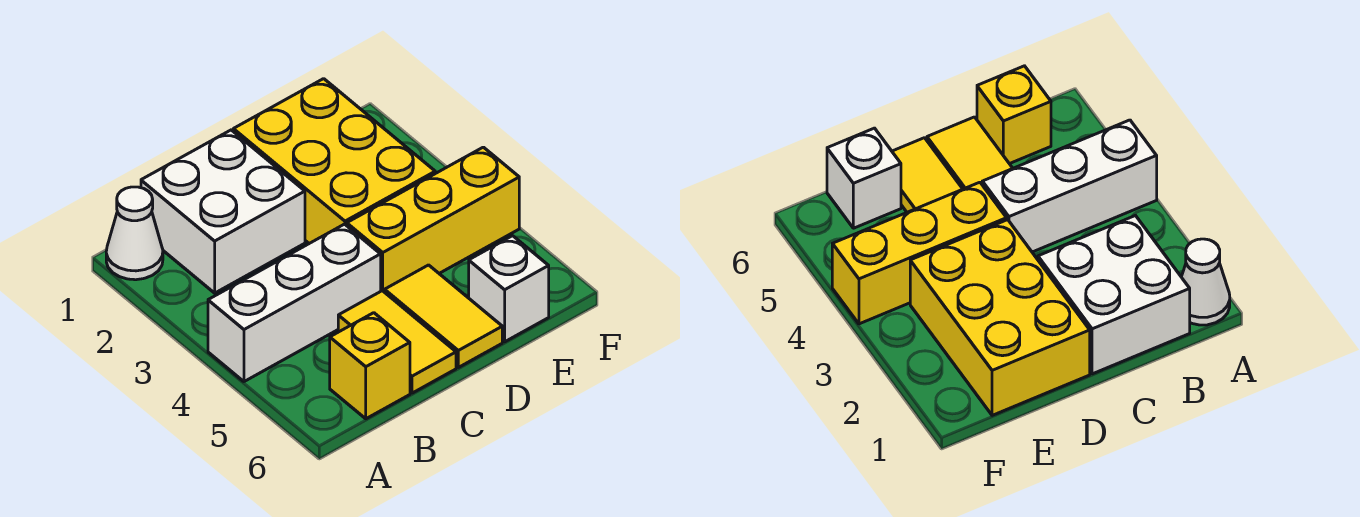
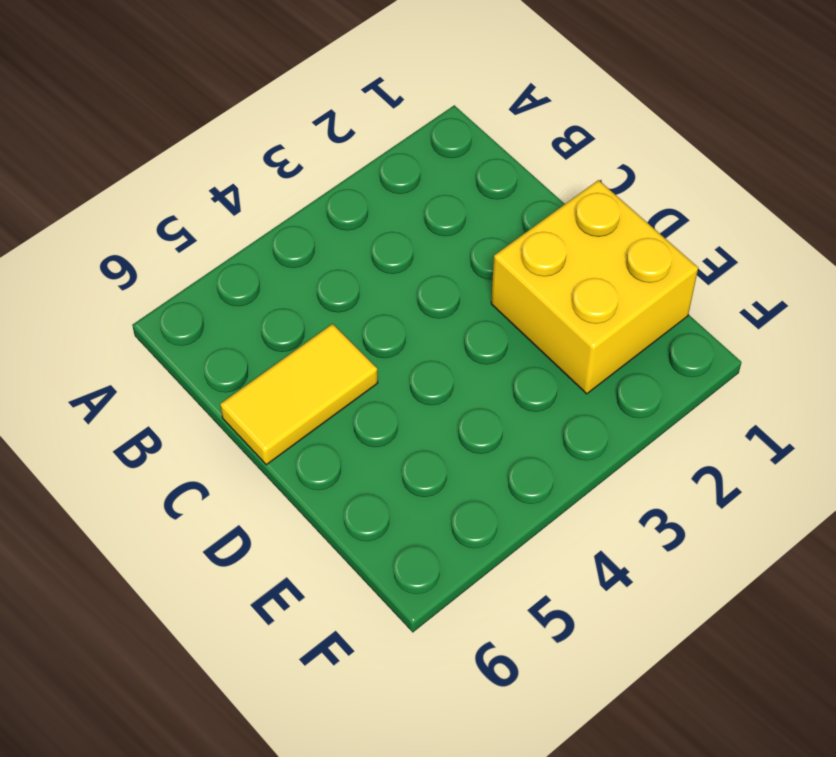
yellow brick D1:E2 level 1 -> yellow brick D1:E3 level 1
none -> white cone A1 level 1
none -> white brick A4:C4 level 1

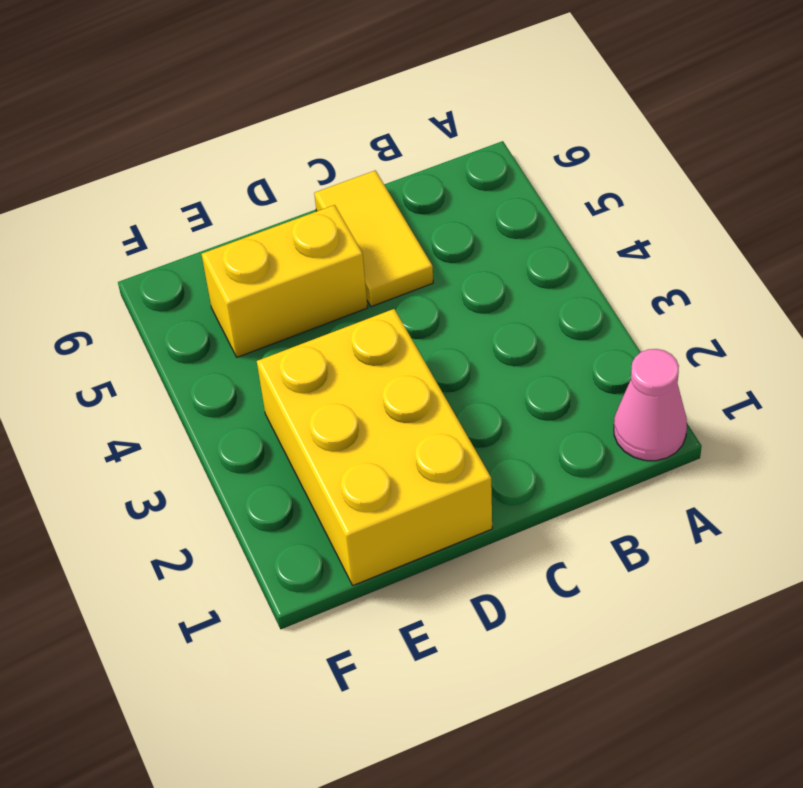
pink cone A1 level 1 -> white cone A1 level 1
yellow brick D5:E5 level 1 -> yellow tile D5:D6 level 1
none -> white brick A4:C4 level 1
none -> white brick B1:C2 level 1

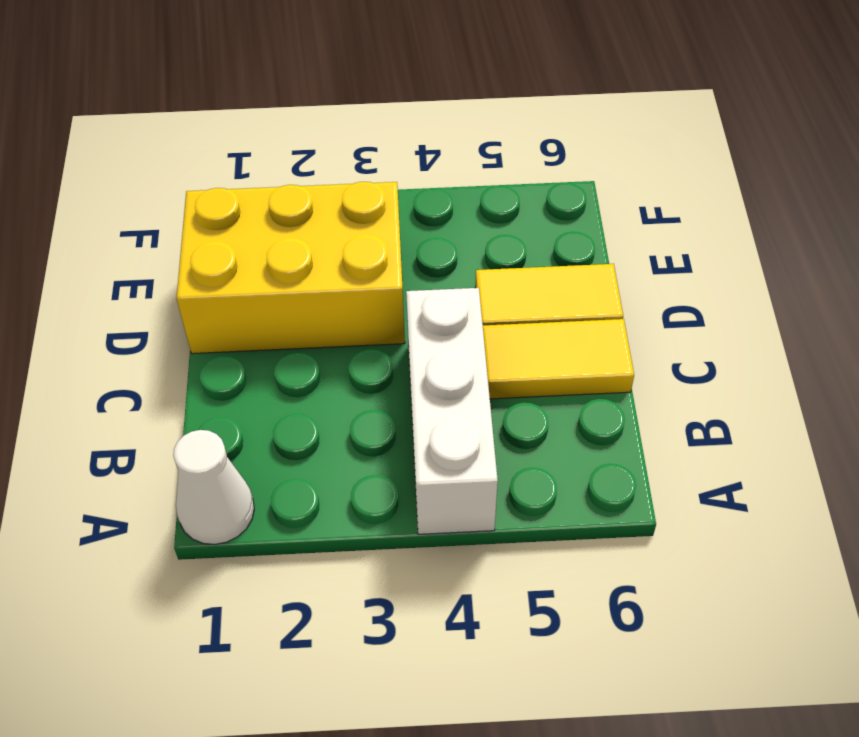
none -> white brick B1:C2 level 1
none -> yellow brick B6 level 1

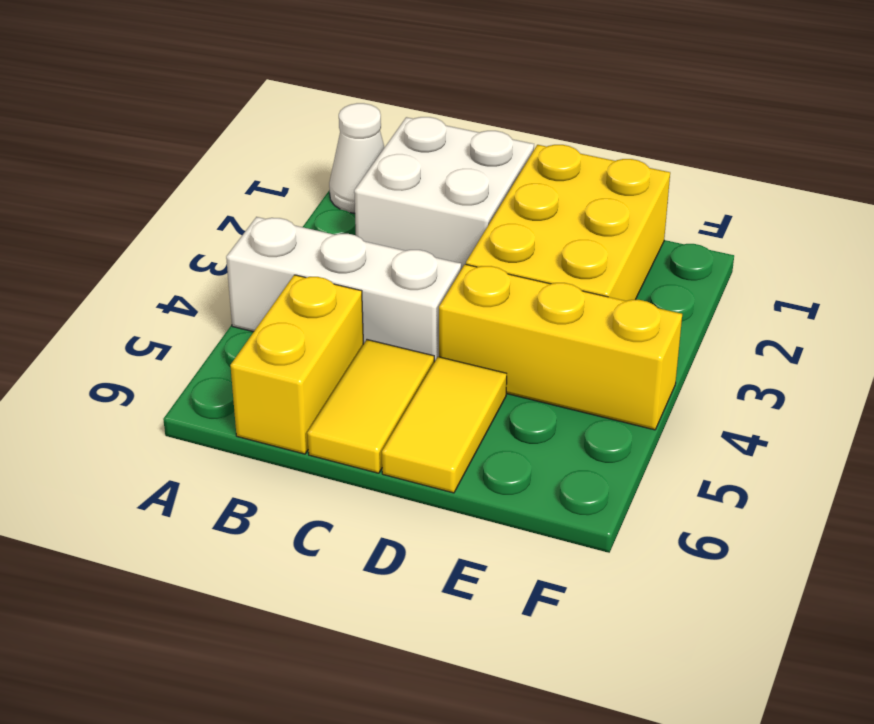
yellow brick B5:B6 level 1 -> yellow brick B6 level 1
none -> white brick E6 level 1

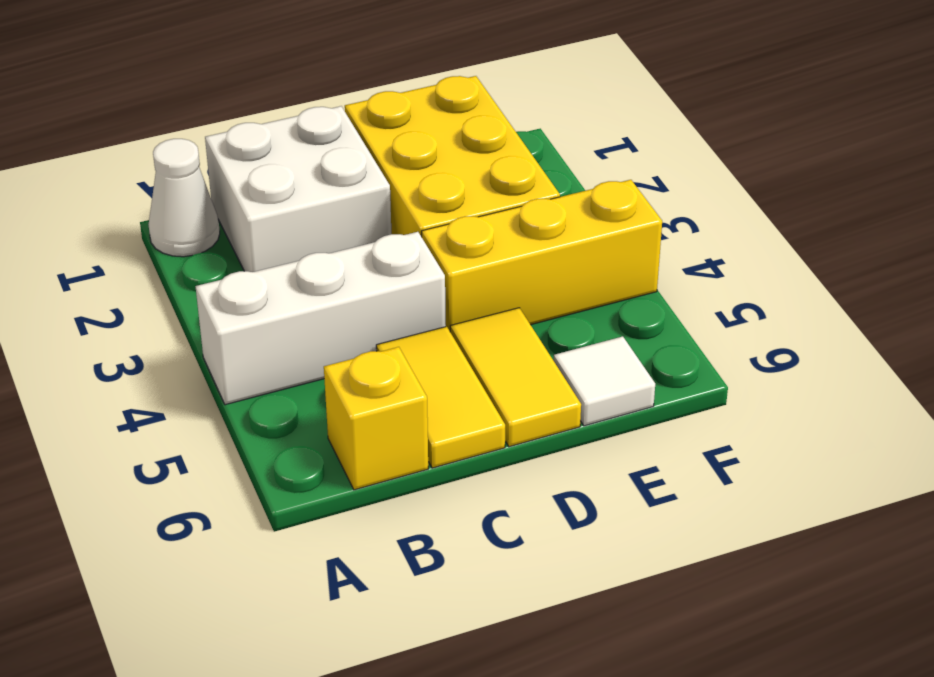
white tile E6 level 1 -> white brick E6 level 1

